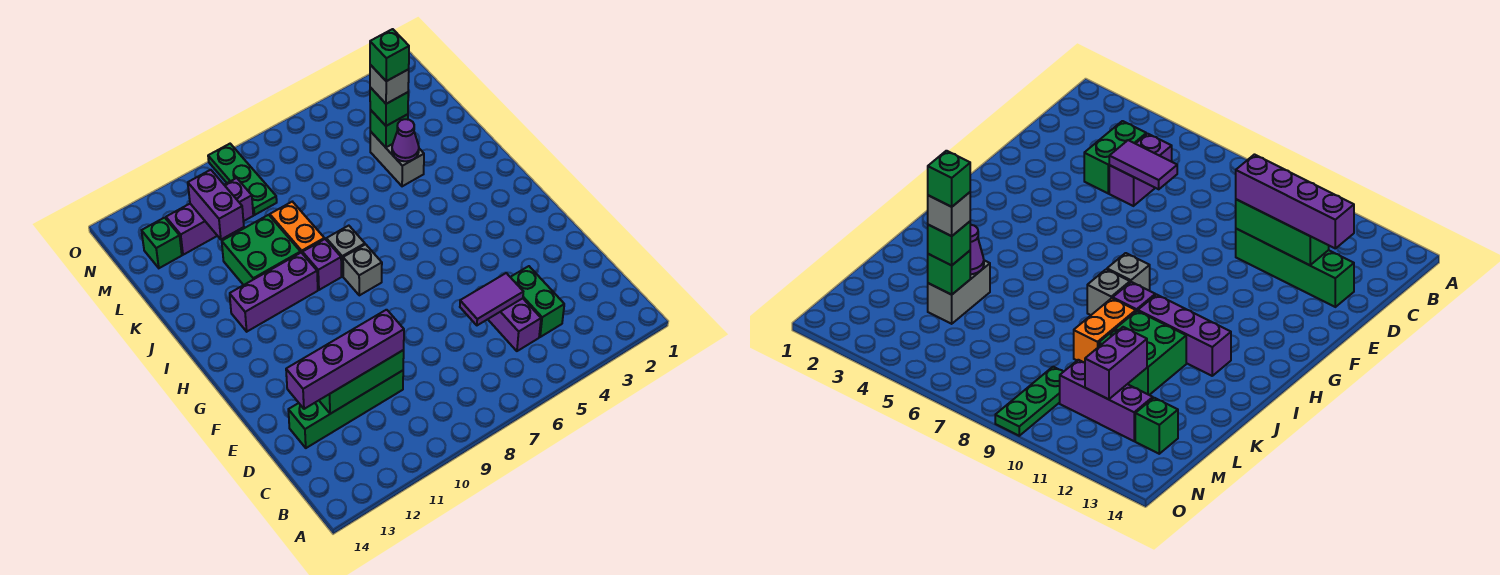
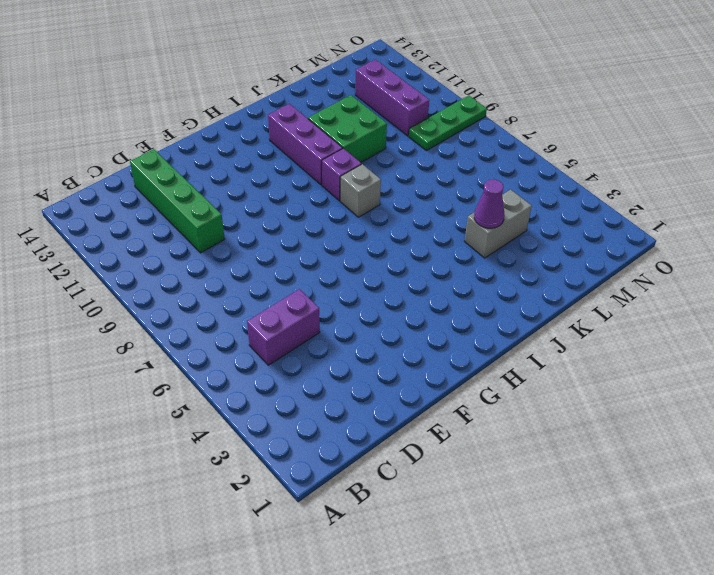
none -> green brick C4:D4 level 1
none -> grey brick H8 level 1
none -> orange brick J9:K9 level 1

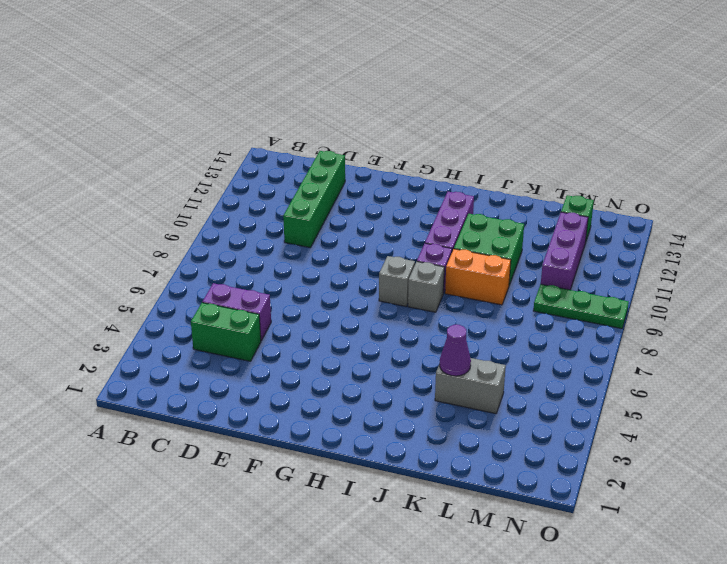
none -> purple tile D5:D6 level 2
none -> green brick D10:D12 level 2
none -> green brick L4 level 2

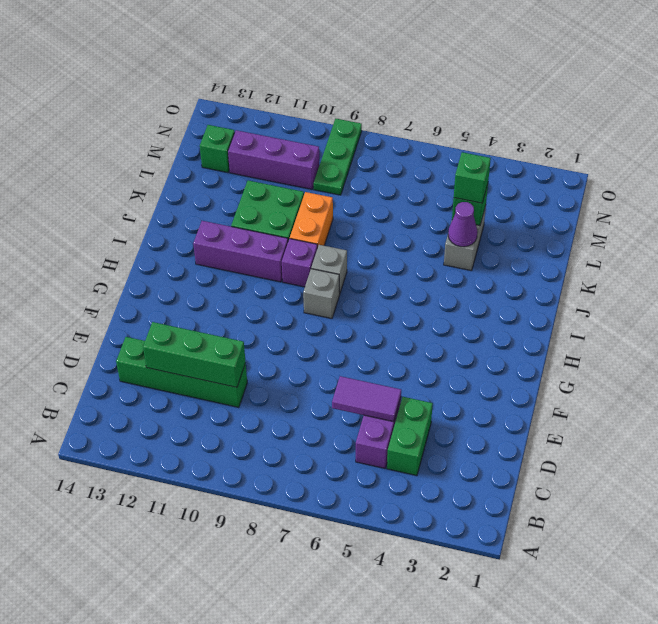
none -> purple brick L11:M11 level 2
none -> purple brick D10:D13 level 3
none -> grey brick L4 level 4

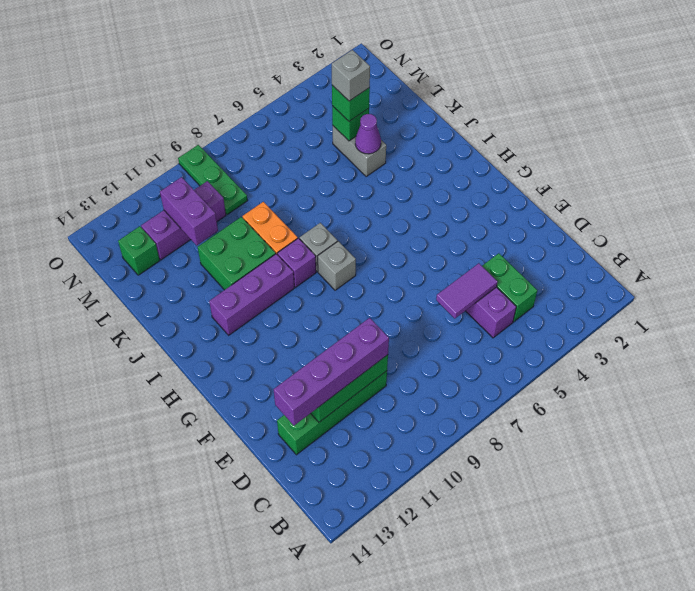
none -> green brick L4 level 5

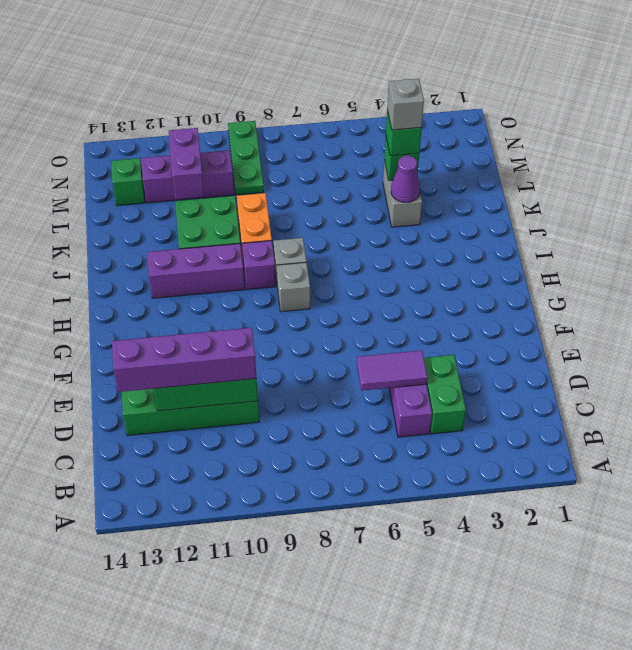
none -> green brick L4 level 5

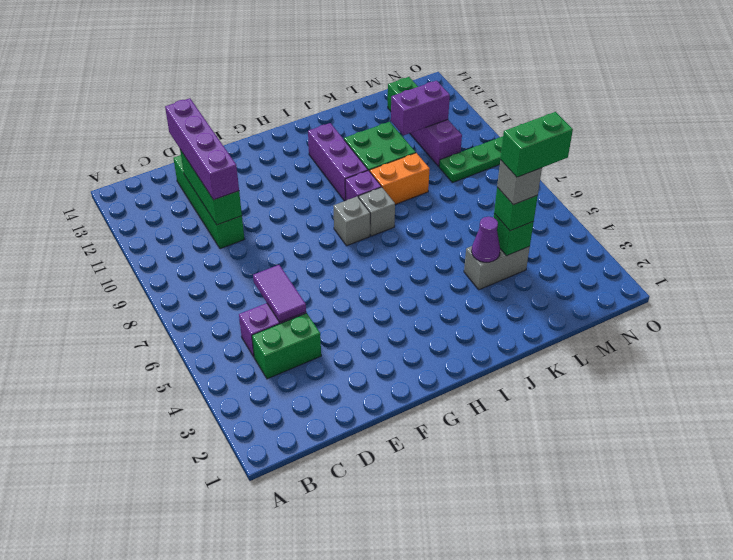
green brick L4:M4 level 5 -> green brick L4 level 5

